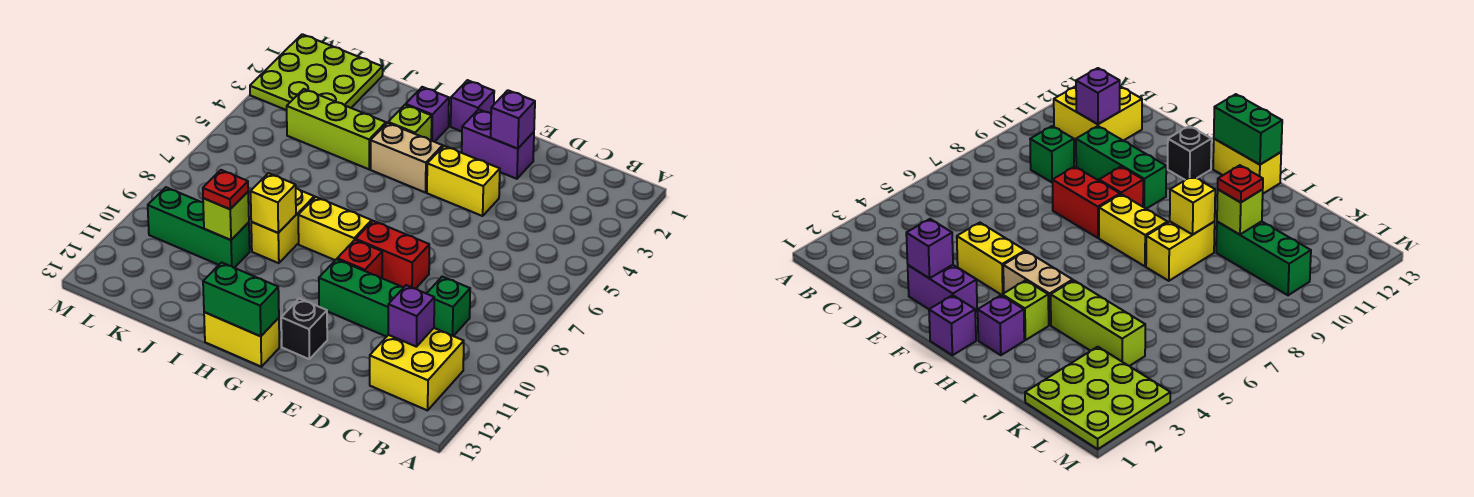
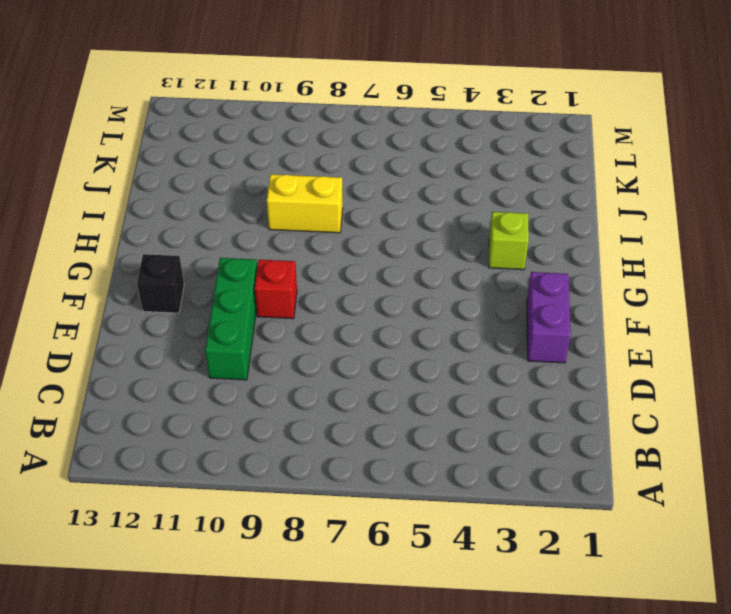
none -> yellow brick B11:C12 level 1
none -> green brick C9 level 1
none -> yellow brick E4:F4 level 1

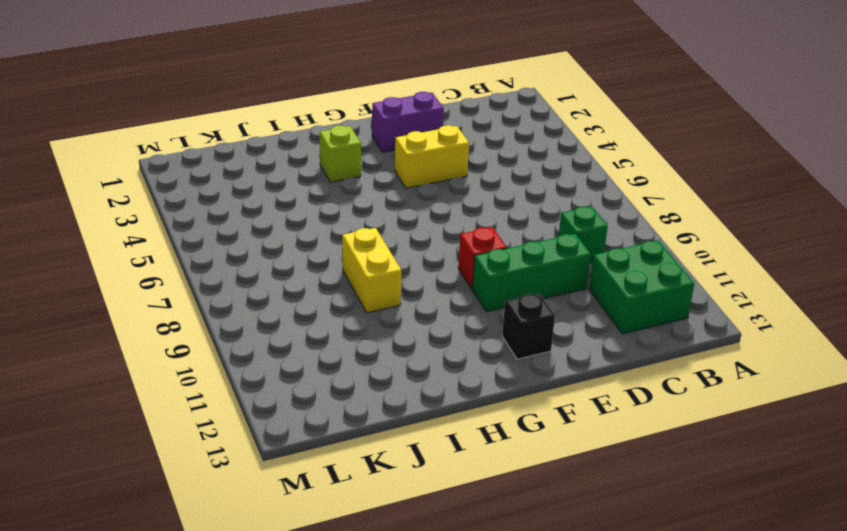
green brick B11:C12 level 1 -> yellow brick B11:C12 level 1
none -> red brick E8:F8 level 1
none -> purple brick G1 level 1
none -> tan brick G4:H4 level 1

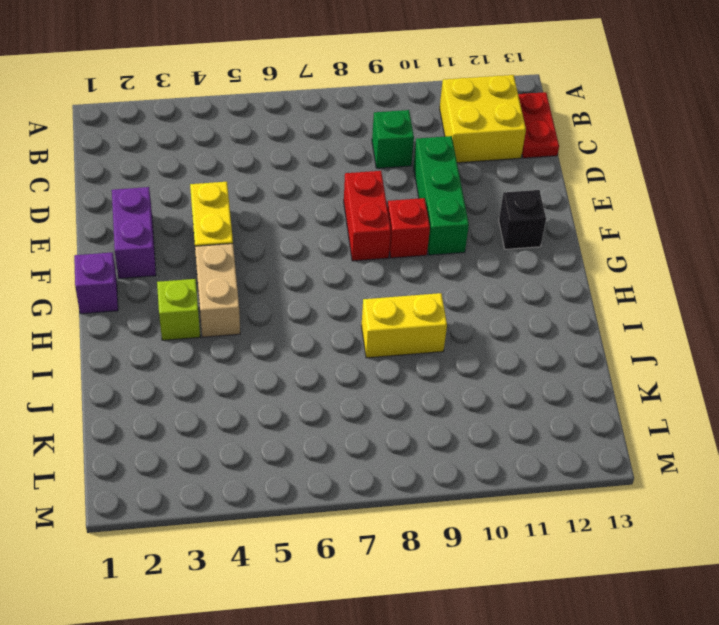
red plate B13:C13 level 1 -> none
none -> yellow brick G8:H8 level 1
none -> yellow brick G13:H13 level 1
none -> purple brick H2 level 1

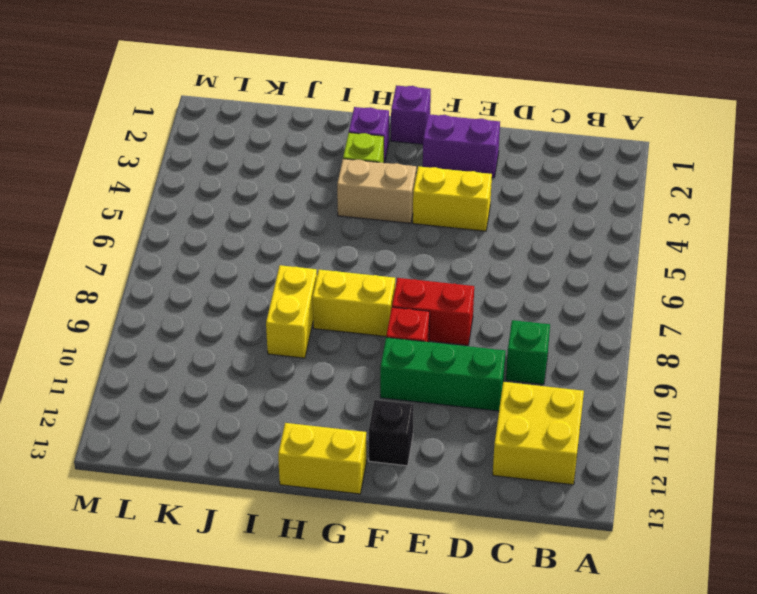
none -> lime brick I4:K4 level 1
none -> green brick J10:L10 level 1
none -> lime plate K1:M3 level 1

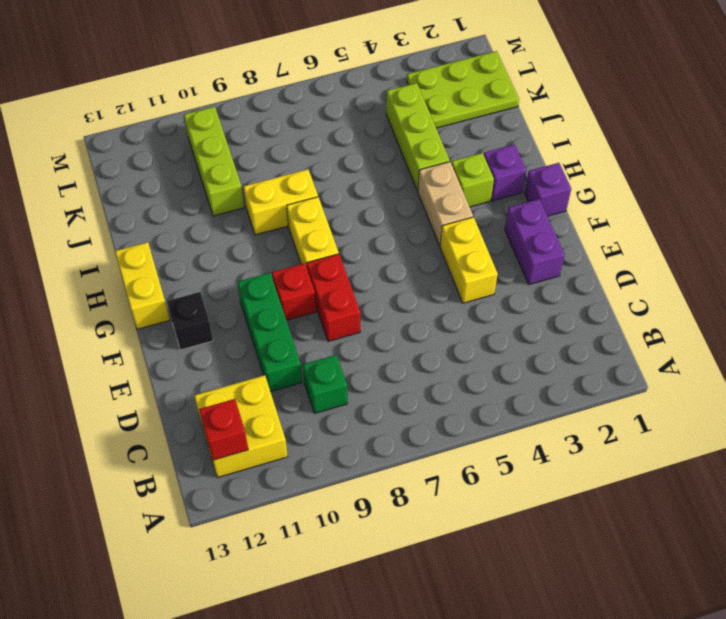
red brick B12 level 2 -> none
lime brick J10:L10 level 1 -> green brick J10:L10 level 1
lime plate K1:L3 level 1 -> lime plate K1:M3 level 1
none -> purple brick C11 level 2
none -> purple brick E2 level 2
none -> green brick G13:H13 level 2

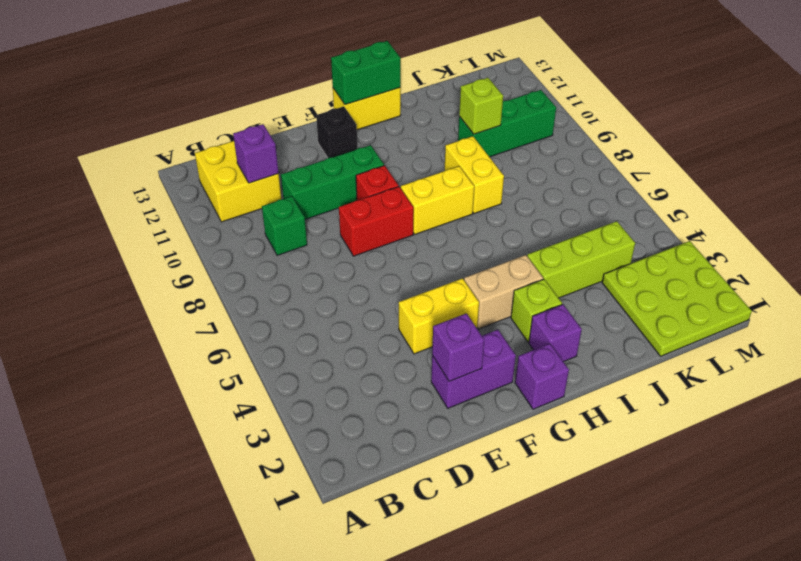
none -> yellow brick I9 level 2
none -> red plate J10 level 3

